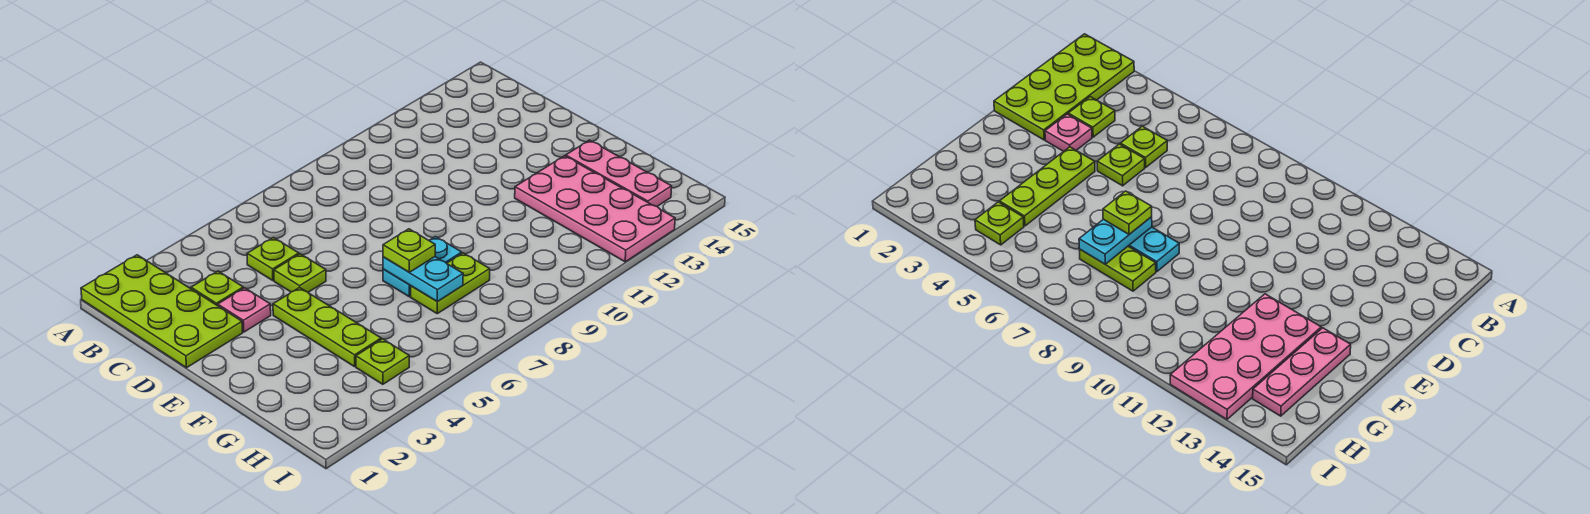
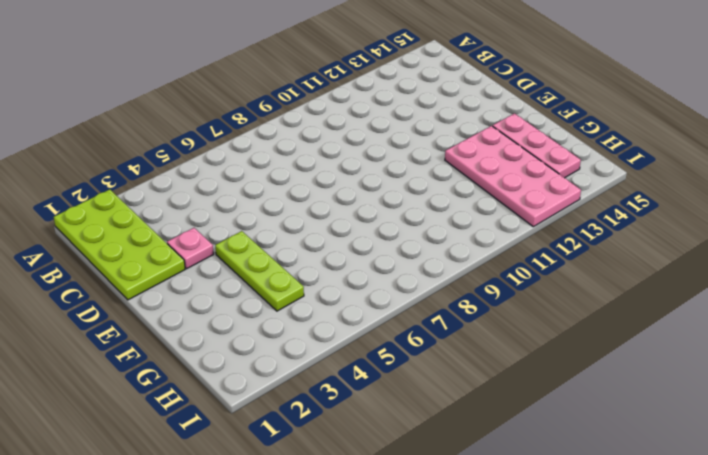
none -> lime plate C3 level 1
none -> lime plate C5 level 1
none -> lime plate D5 level 1

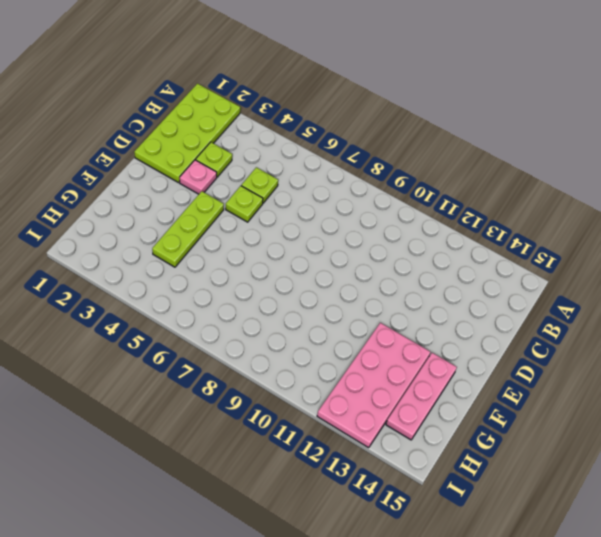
none -> cyan plate F7:F8 level 1
none -> lime plate G7:G8 level 1
none -> lime plate H4 level 1

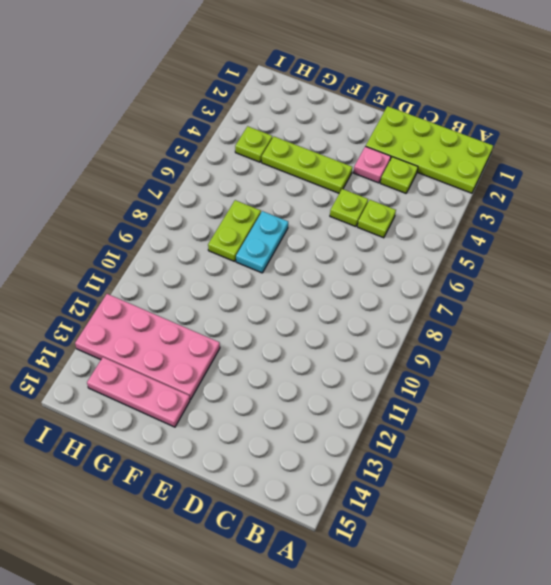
none -> cyan plate F7:G7 level 2
none -> lime plate F7 level 3

